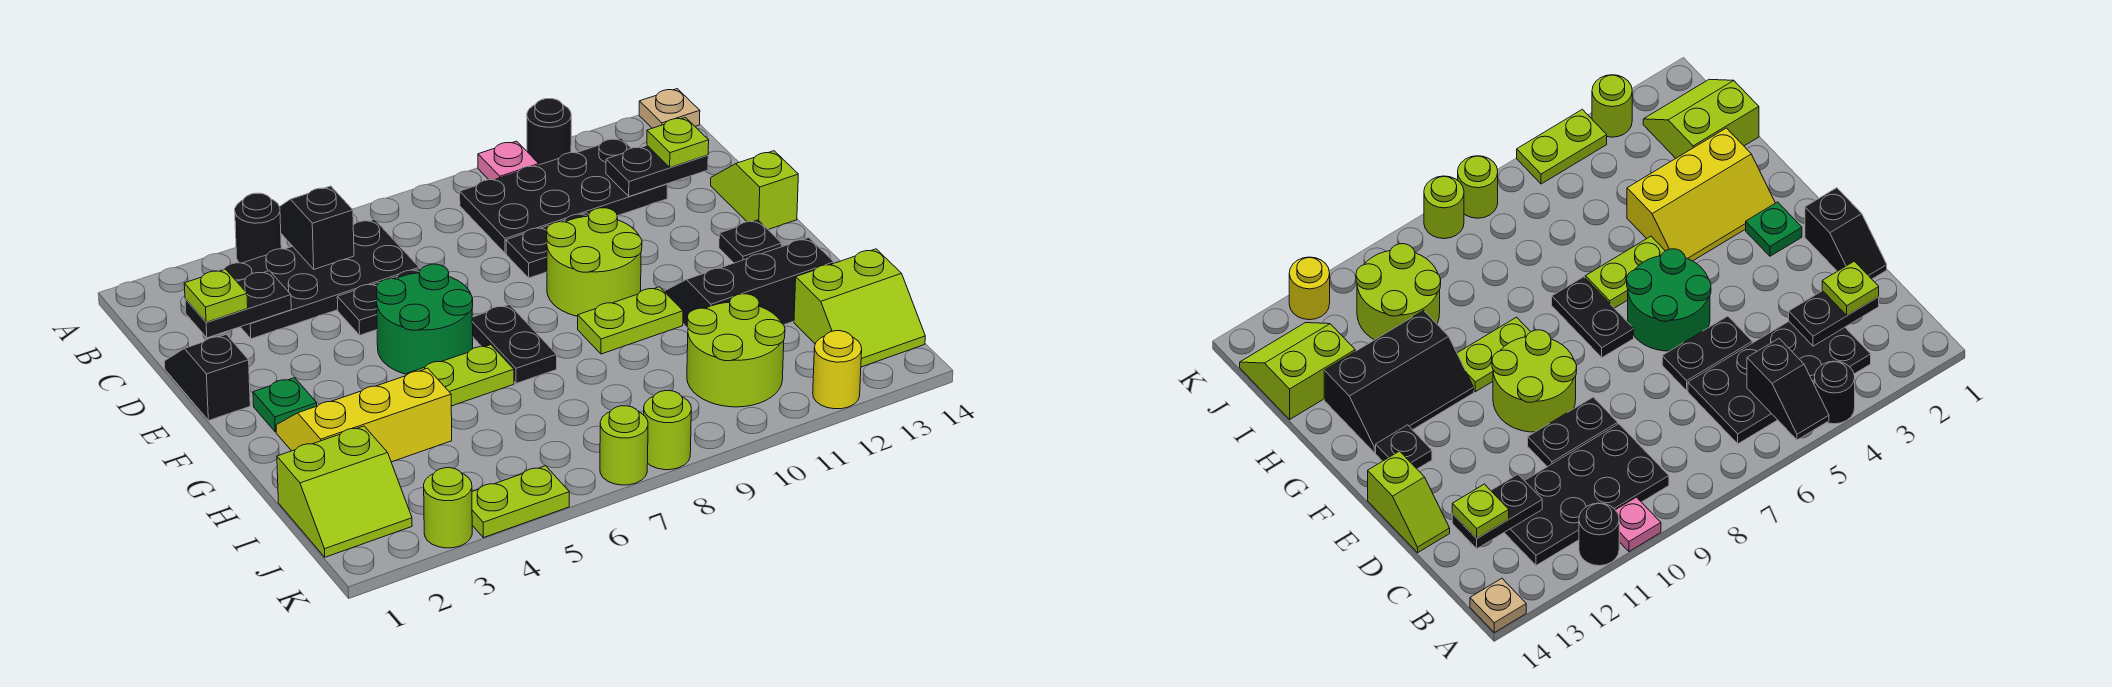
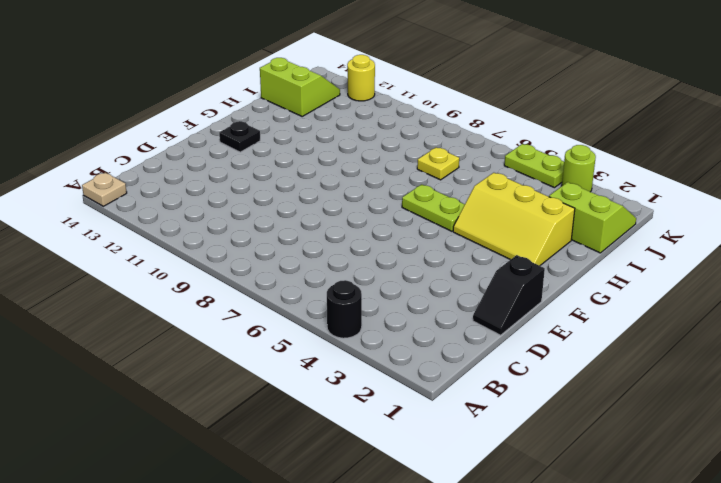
yellow plate I7 level 1 -> none
none -> pink plate A10 level 1
none -> black round brick A11 level 1
none -> black plate B3:C6 level 1
none -> black plate B9:C12 level 1

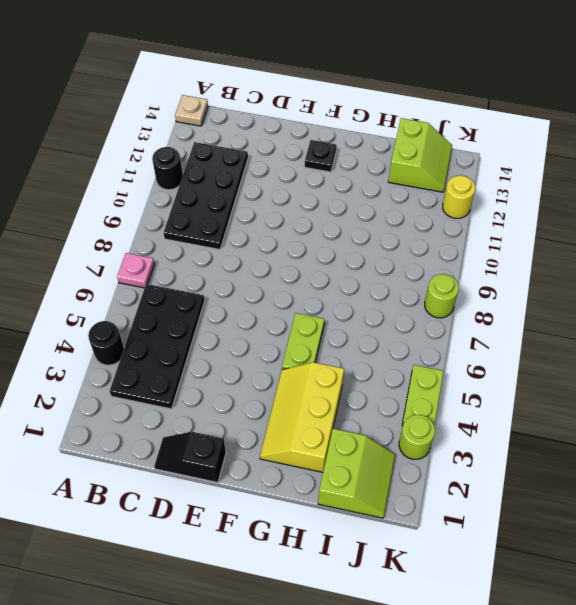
pink plate A7 level 1 -> pink plate A10 level 1
none -> black plate D5:D6 level 1
none -> black plate D9:D10 level 1
none -> lime slope D14:E14 level 1 top E
none -> green round brick E5:F6 level 1

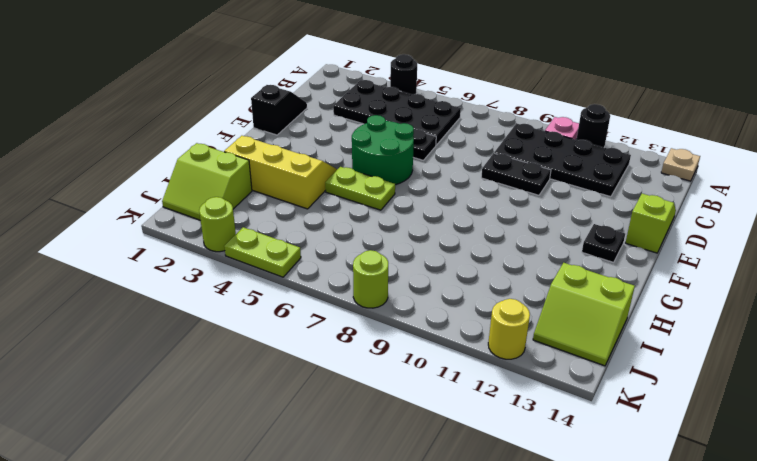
none -> lime round brick E9:F10 level 1
none -> green plate F2 level 1
none -> black plate F7:G7 level 1
none -> lime plate G9:G10 level 1

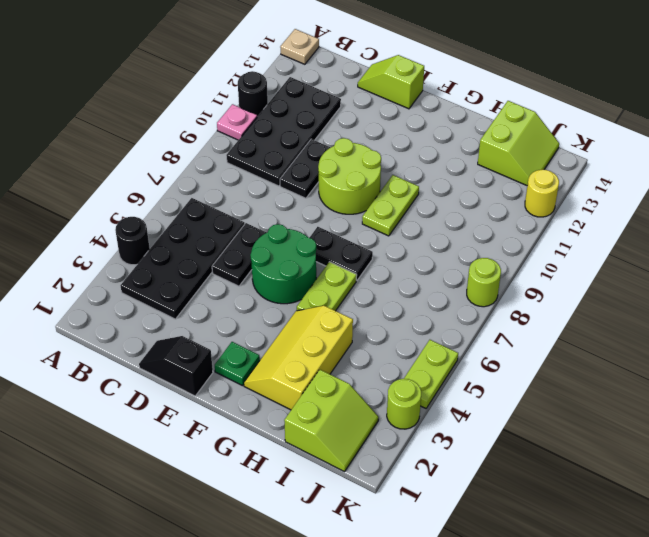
none -> black plate F13 level 1
none -> black slope G11:H13 level 1 top H
none -> lime round brick I10:J11 level 1
none -> lime round brick K7 level 1

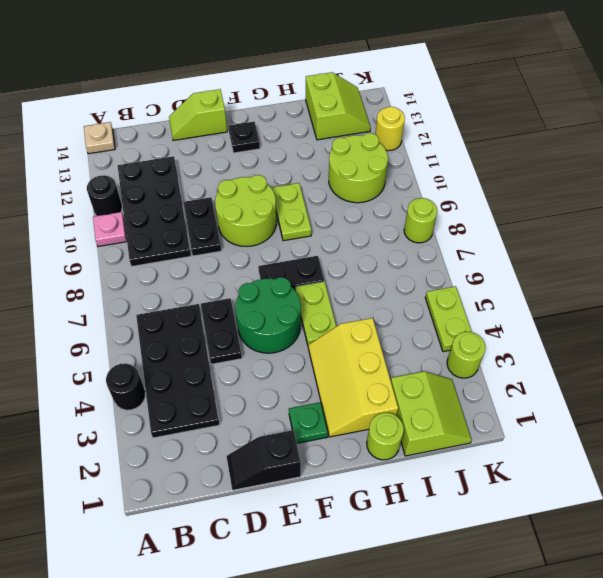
lime round brick H1 level 1 -> lime round brick K7 level 1
none -> black slope G11:H13 level 1 top H
none -> black slope A5:B5 level 2 top B
none -> black plate C2:C3 level 2
none -> black plate C12:C13 level 2

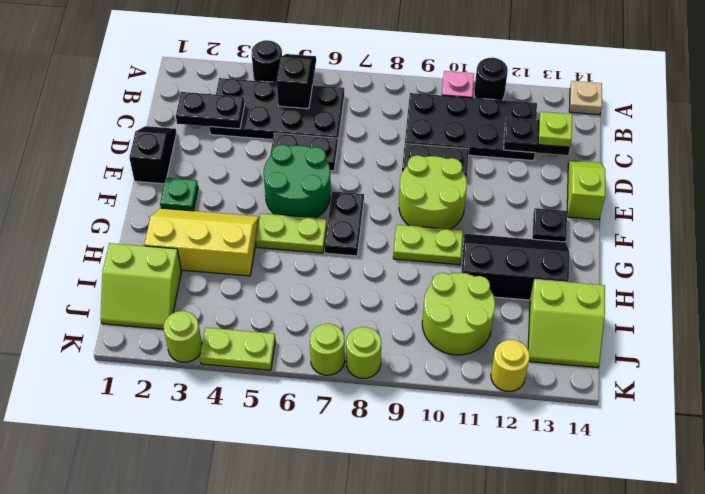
none -> lime plate C2 level 3

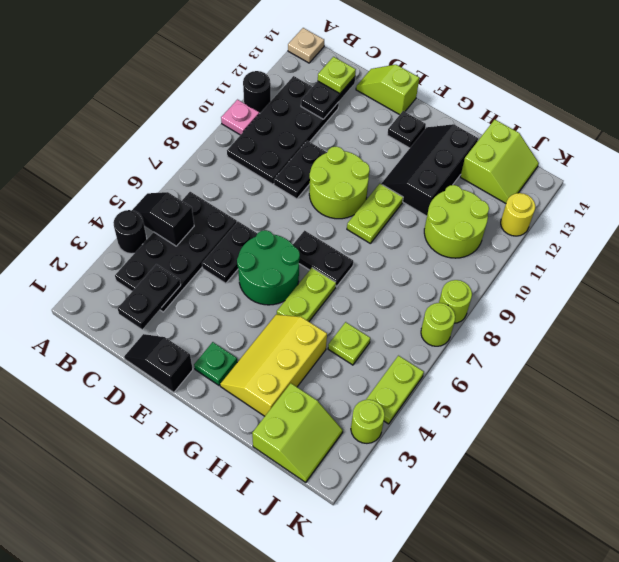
lime plate I5 level 1 -> lime plate C2 level 3

